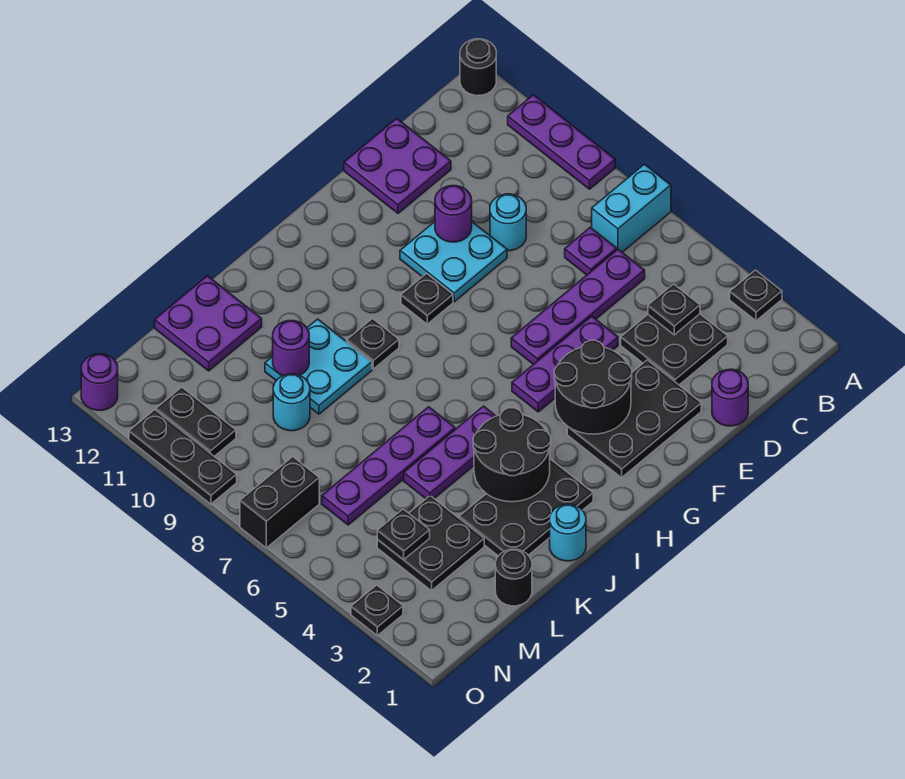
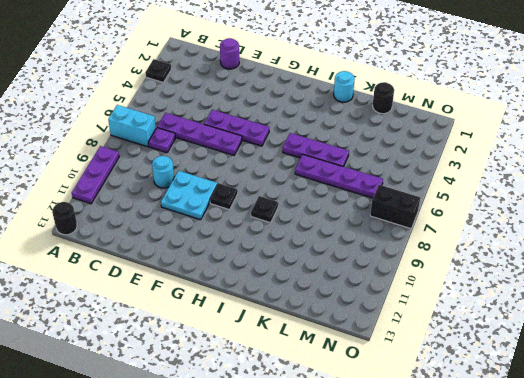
none -> black plate C3:D4 level 1
none -> purple plate D12:E13 level 1
none -> black plate E2:G3 level 1
none -> black plate I2:K3 level 1

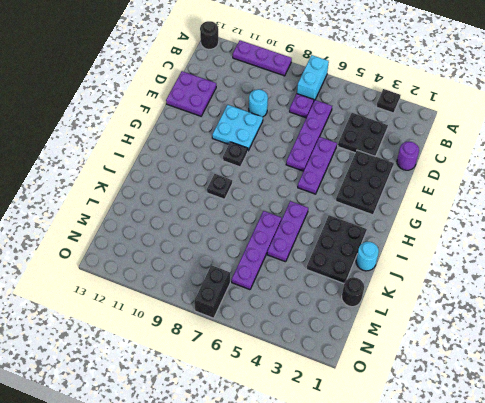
none -> cyan plate J9:K10 level 1
none -> purple plate K12:L13 level 1
none -> black plate L3:M4 level 1
none -> cyan round brick L9 level 1

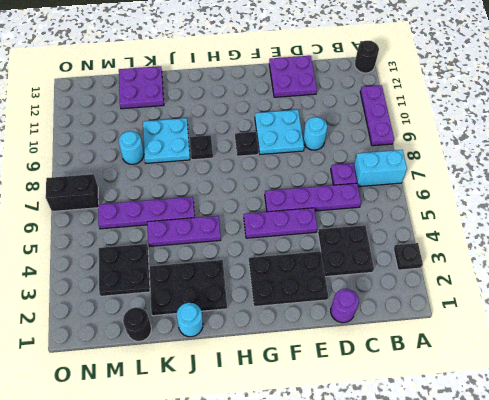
none -> black plate N10:N11 level 1
none -> black plate O3 level 1
none -> black plate O9:O11 level 1
none -> purple round brick O13 level 1

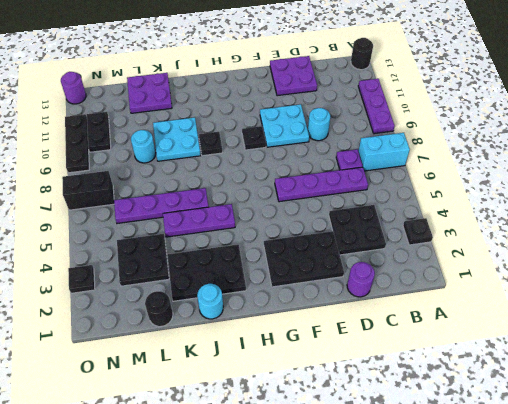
none -> purple plate E5:G5 level 1
none -> black plate C4 level 2
none -> purple round brick E10 level 2
none -> black round brick F3:G4 level 2

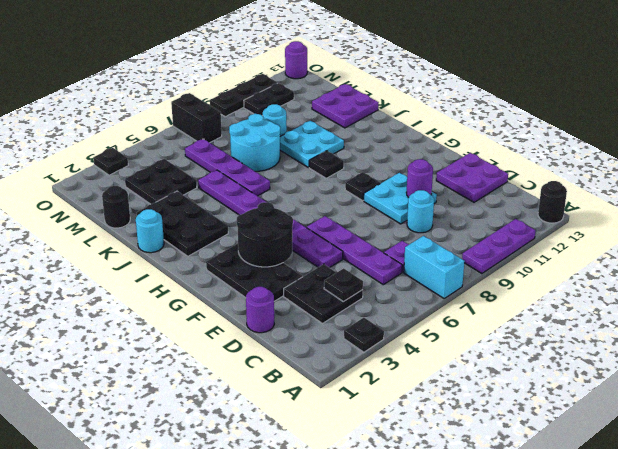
cyan round brick K7:L8 level 1 -> none
none -> black round brick I3:J4 level 2
none -> purple round brick K10 level 2
none -> black plate M4 level 2

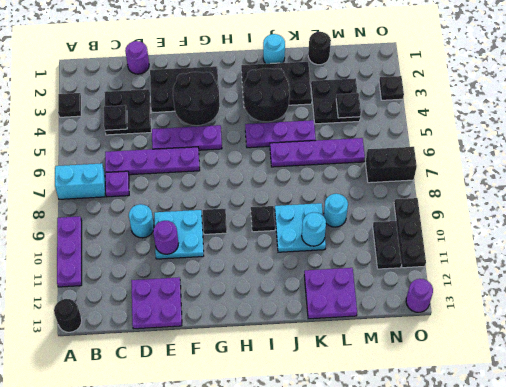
cyan round brick K10 level 2 -> purple round brick K10 level 2

